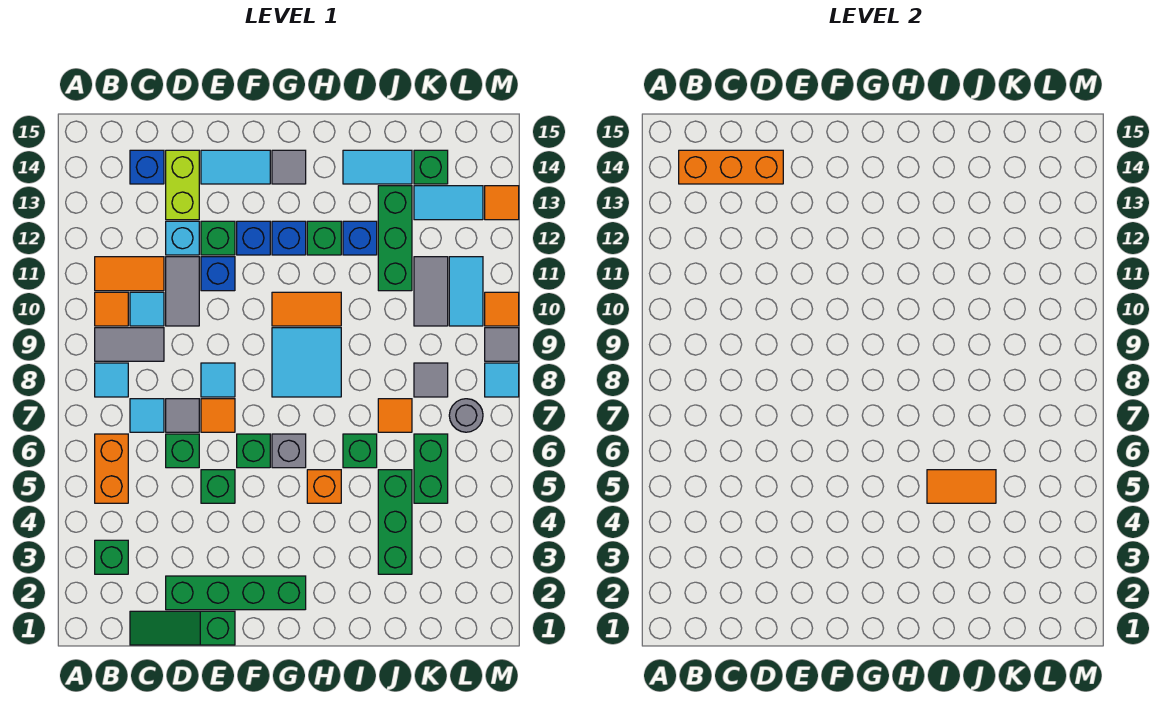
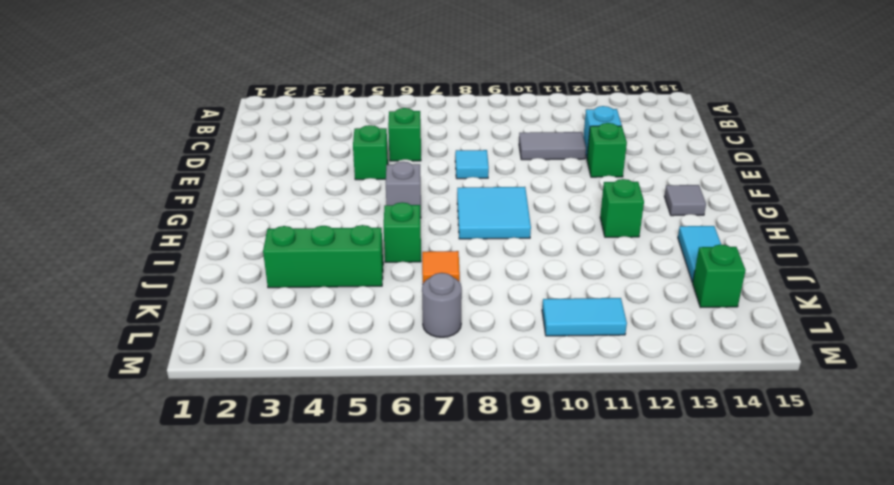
none -> green brick B3 level 1
none -> orange brick B5:B6 level 1
none -> cyan tile B8 level 1
none -> grey tile B9:C9 level 1

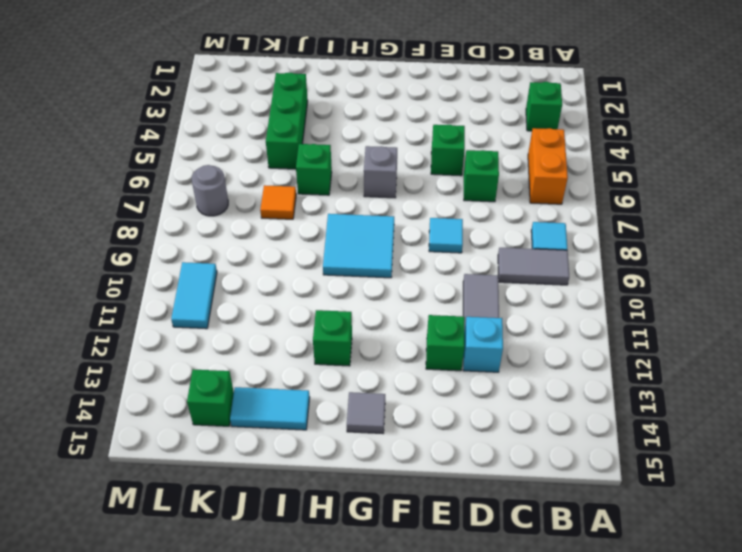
none -> orange tile B10 level 1
none -> orange tile B11:C11 level 1
none -> green slope C1:E1 level 1 top E
none -> cyan tile C7 level 1

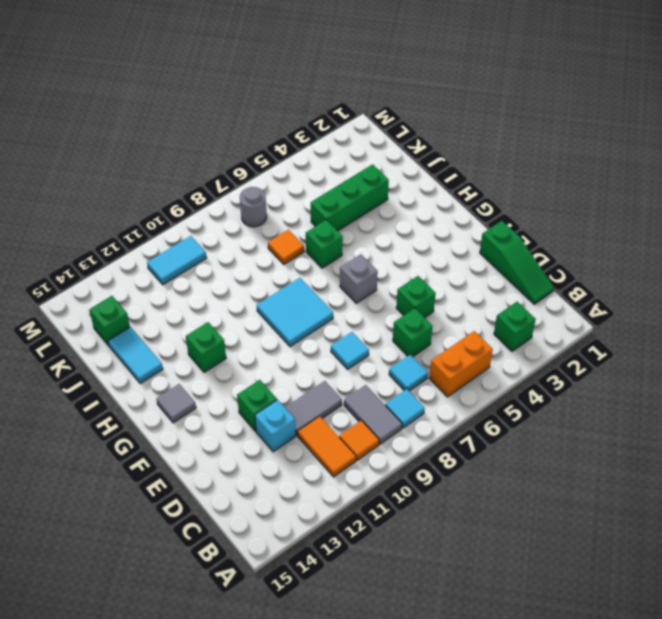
none -> cyan tile C10 level 1
none -> blue brick C14 level 1
none -> green brick D2:G2 level 1
none -> grey tile D7 level 1

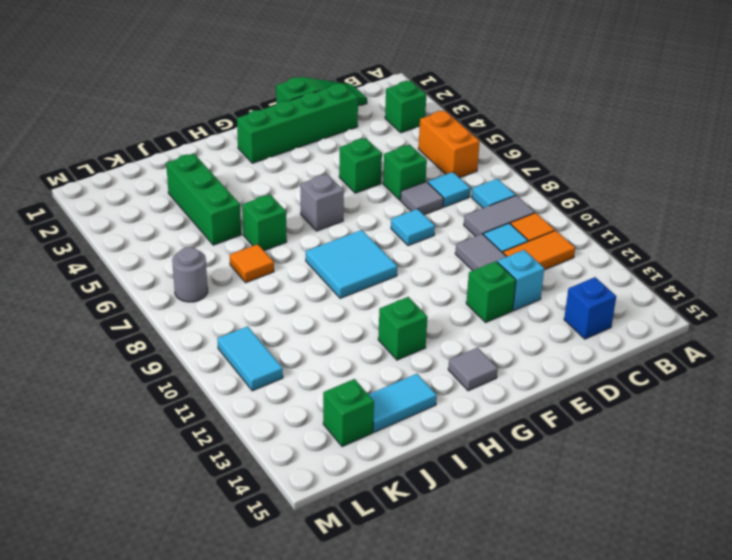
none -> lime brick D13:D14 level 1
none -> orange tile E7 level 1
none -> blue brick E11 level 1
none -> cyan tile E14:F14 level 1

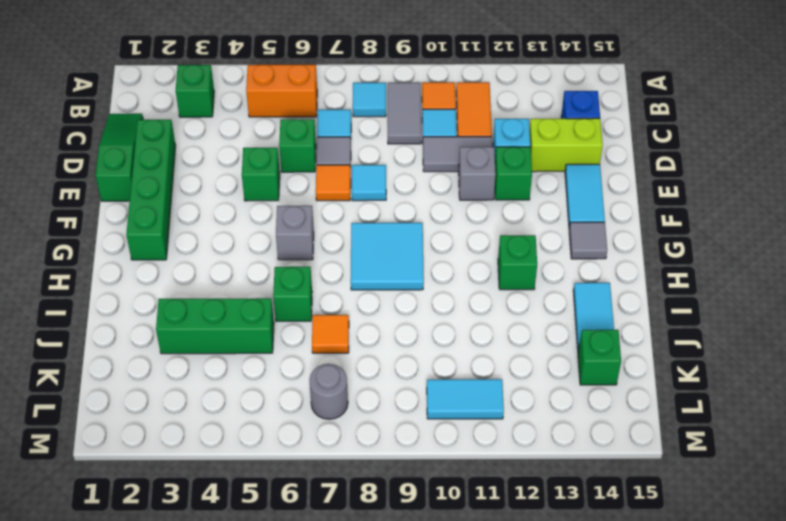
grey brick E11 level 1 -> blue brick E11 level 1
none -> green brick F6 level 1
none -> blue brick F12 level 1
none -> orange tile G10:H10 level 1
none -> blue brick G12 level 1

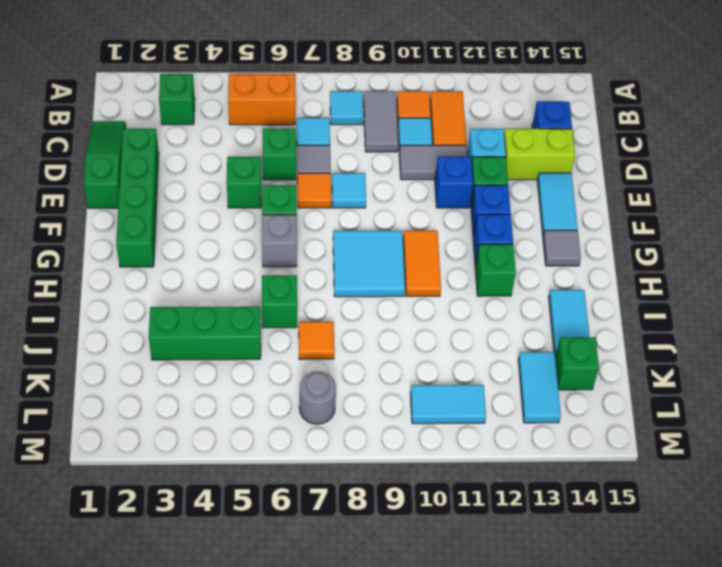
none -> orange brick H5 level 1
none -> blue brick I12 level 1
none -> green brick J11:J13 level 1
none -> green brick K5:K6 level 1

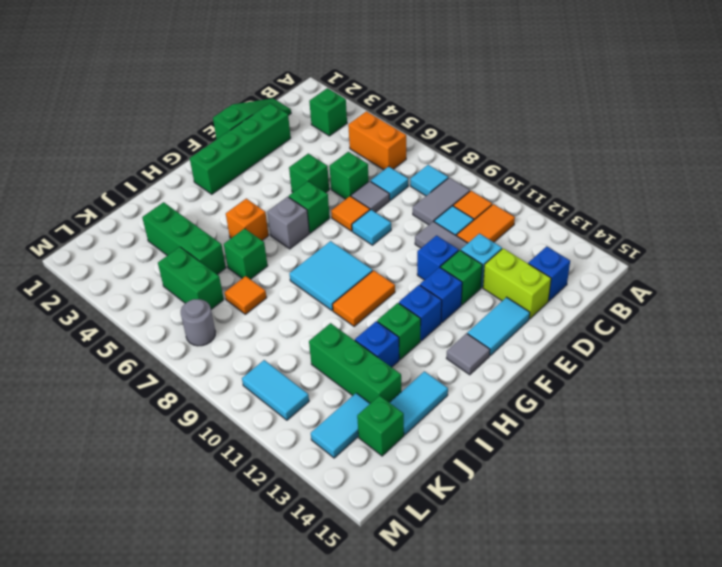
none -> grey tile K8 level 1
none -> grey tile K10:K11 level 1
none -> cyan tile M8 level 1
none -> grey tile M9 level 1

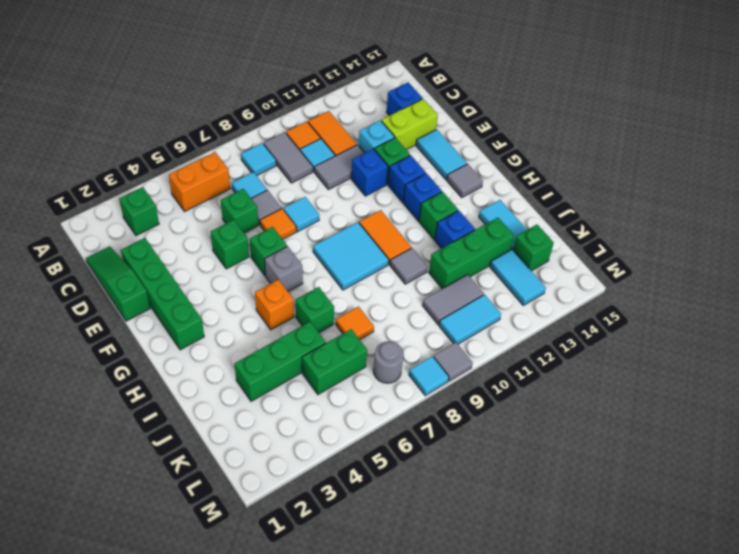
grey tile I10 level 1 -> grey tile K8 level 1
none -> orange tile M10 level 1
none -> orange tile M13 level 1
none -> orange brick B14:D14 level 2
none -> orange tile I5:J5 level 2

